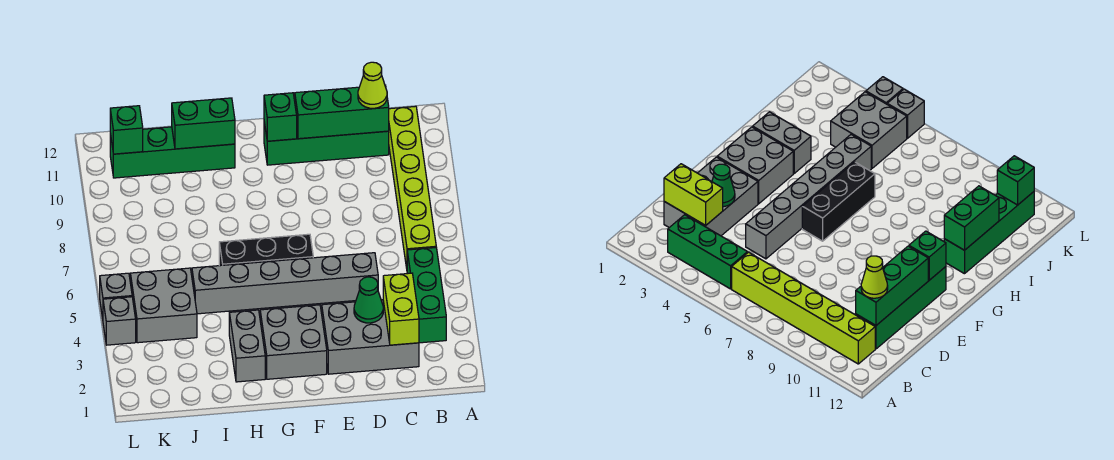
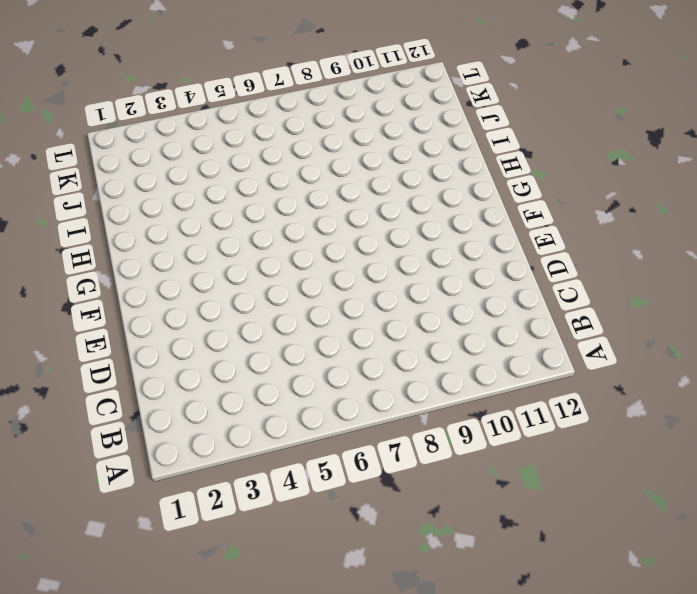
none -> green brick B3:B5 level 1
none -> lime brick B6:B11 level 1
none -> grey brick C2:E3 level 1

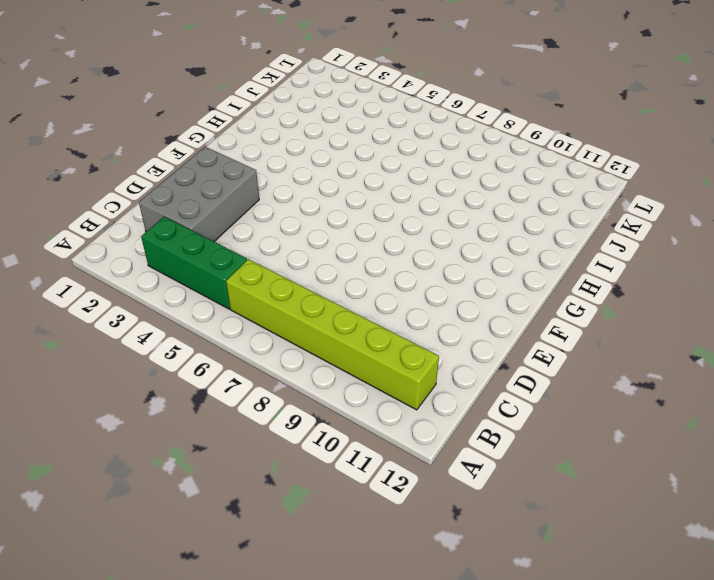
none -> green brick C11:F11 level 1
none -> grey brick D5:I5 level 1
none -> grey brick F2:G3 level 1

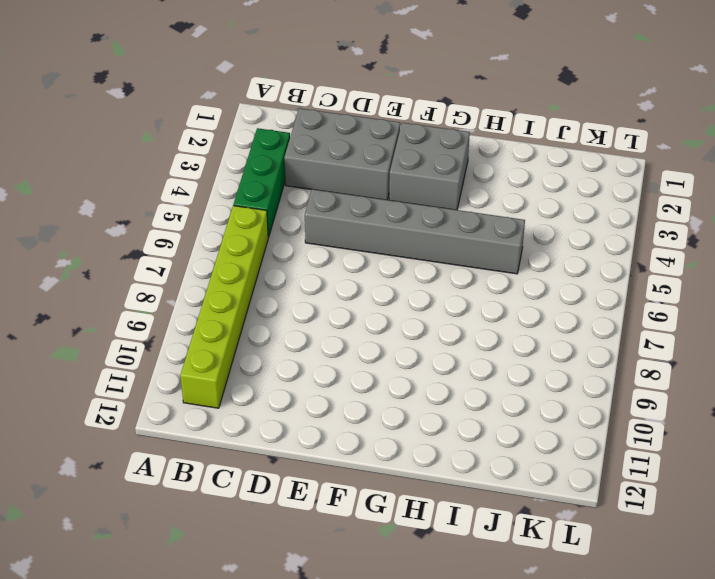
none -> green brick C11:F11 level 1
none -> black brick F6:H6 level 1
none -> grey brick H2:H3 level 1

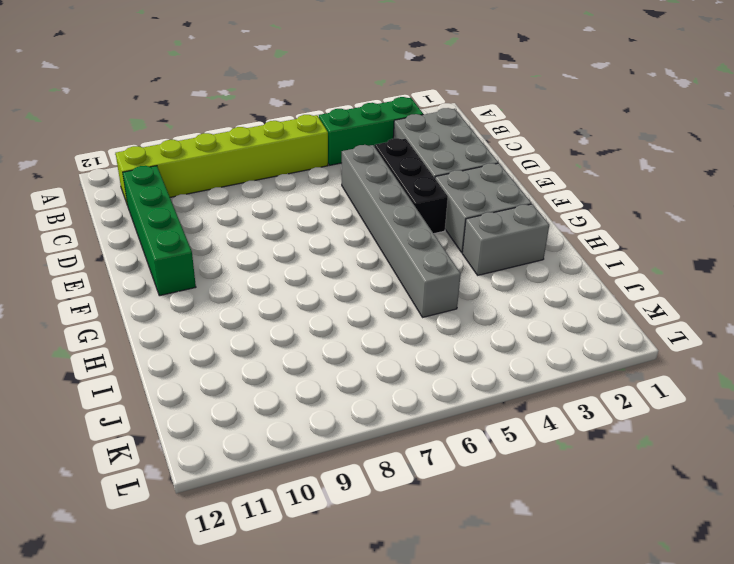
black brick D4:F4 level 1 -> black brick F6:H6 level 1
none -> green brick H11:K11 level 1
none -> grey brick J4:K5 level 1
none -> grey brick L4 level 1

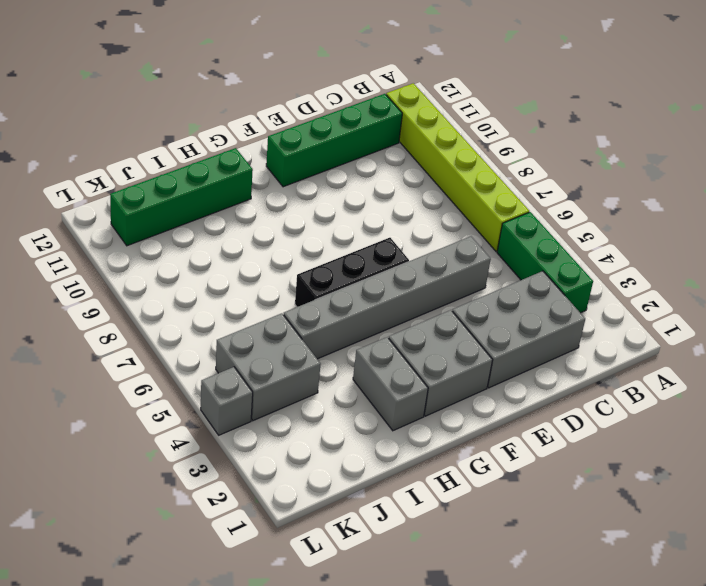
none -> grey brick L5 level 1
none -> lime brick C2:C3 level 2
none -> green brick C11:E11 level 2

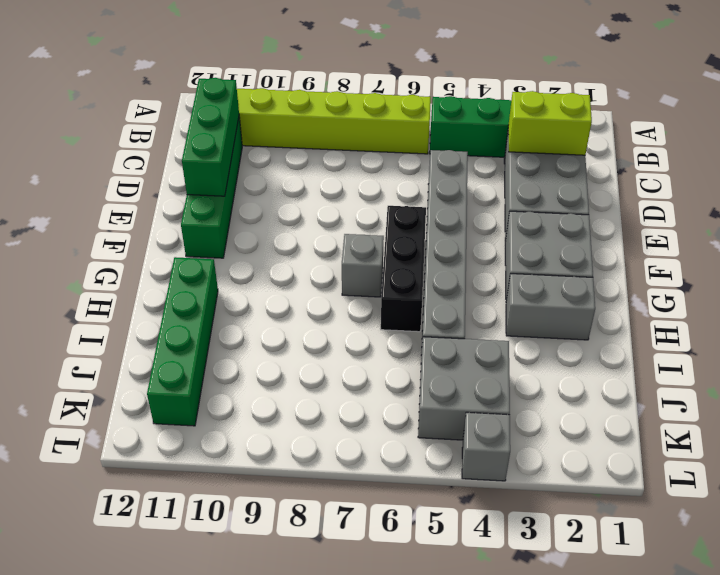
grey brick G7 level 1 -> grey brick L5 level 1
none -> green cone D3 level 2
none -> green brick F11 level 2
none -> green brick H11:I11 level 2

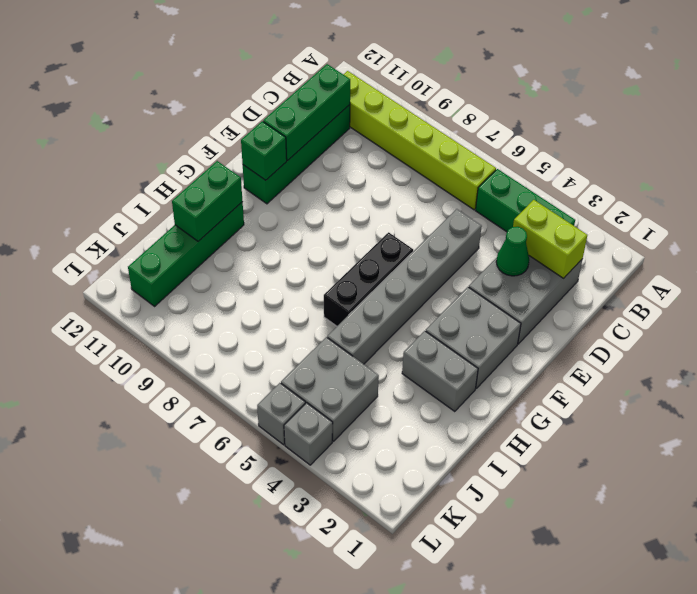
none -> green brick K11 level 2
none -> lime cone C11 level 3

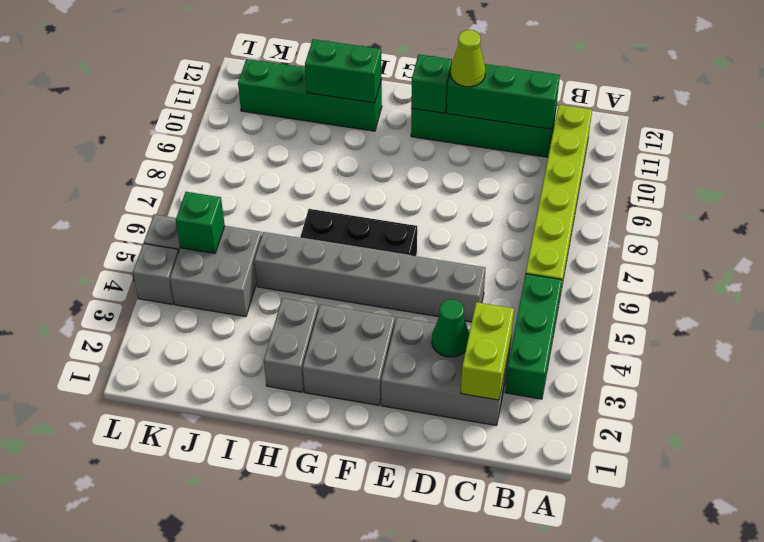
lime cone E11 level 3 -> lime cone C11 level 3
green brick K5 level 2 -> green brick K11 level 2

